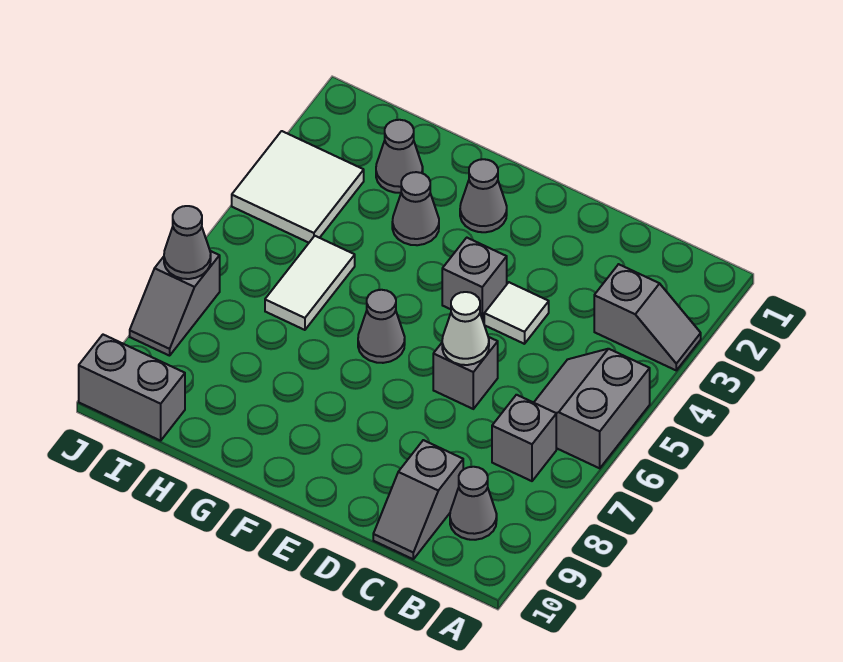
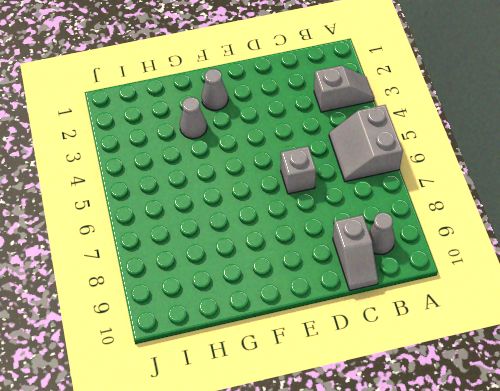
none -> grey brick B7 level 1
none -> white tile D4 level 1
none -> grey brick E4 level 1

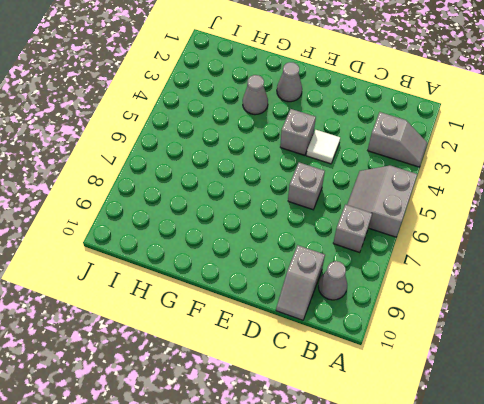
none -> grey cone F6 level 1
none -> grey cone H2 level 1
none -> white tile H5:H6 level 1

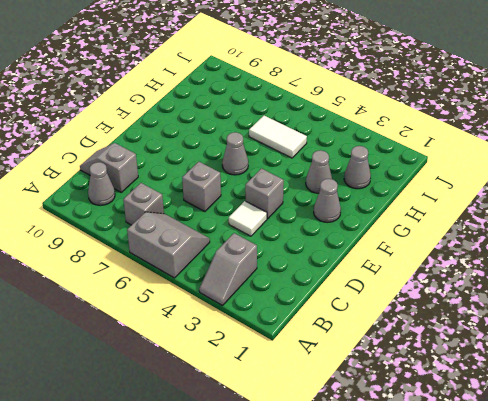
none -> white tile I3:J4 level 1
none -> grey brick I10:J10 level 1
none -> grey slope J7:J8 level 1 top 7

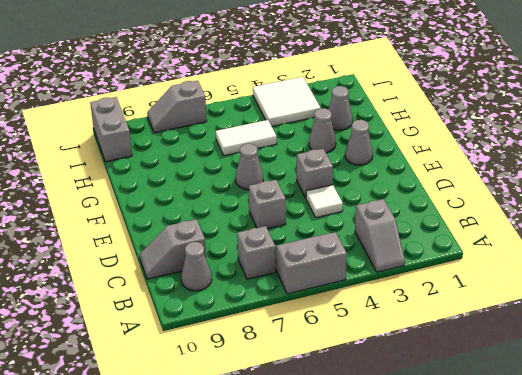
none -> white cone D6 level 2
none -> grey cone J7 level 2

